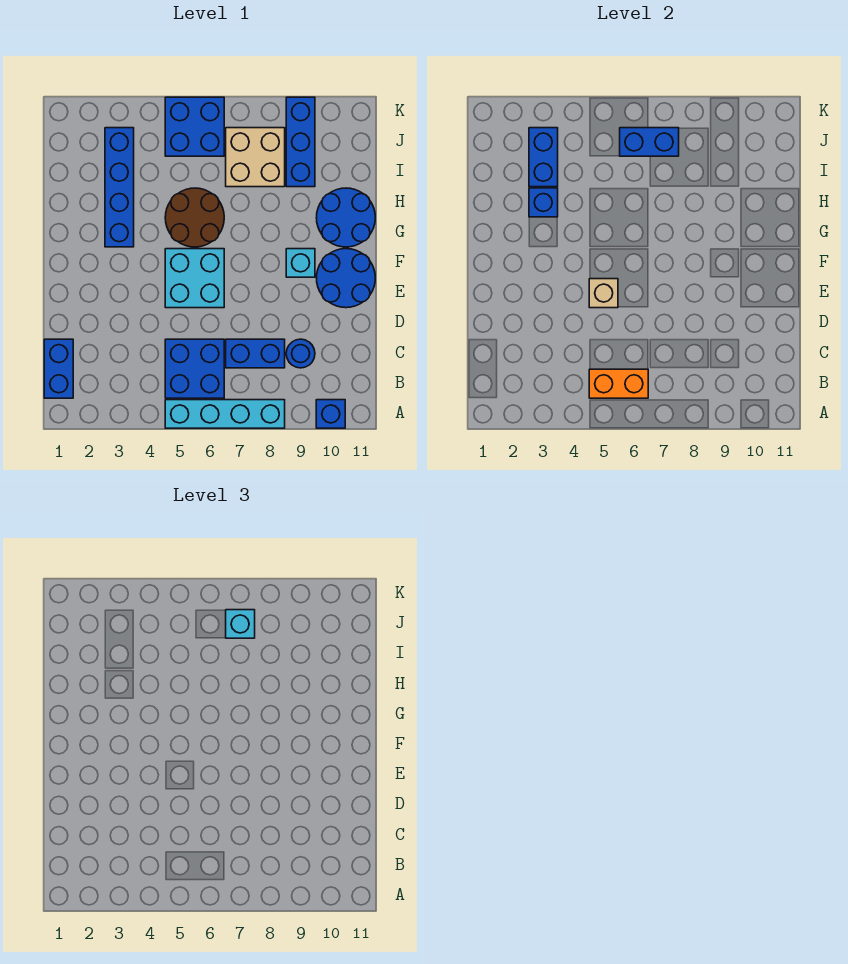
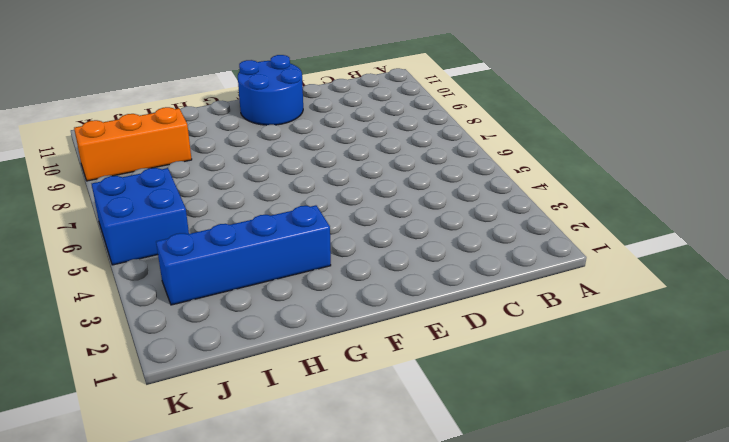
orange brick I9:K9 level 1 -> blue brick I9:K9 level 1
none -> cyan brick A5:A8 level 1
none -> blue brick A10 level 1
none -> blue brick B1:C1 level 1

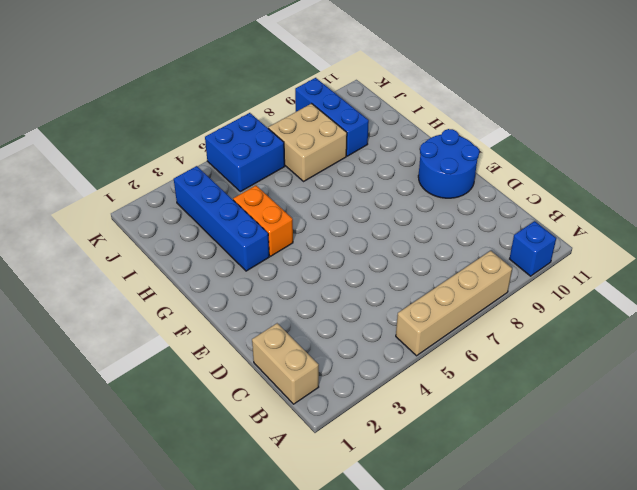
tan brick A5:A8 level 1 -> cyan brick A5:A8 level 1
tan brick B1:C1 level 1 -> blue brick B1:C1 level 1
orange brick G4:H4 level 1 -> orange brick B5:B6 level 2
none -> blue brick B5:C6 level 1
none -> blue brick C7:C8 level 1
none -> blue round brick C9 level 1

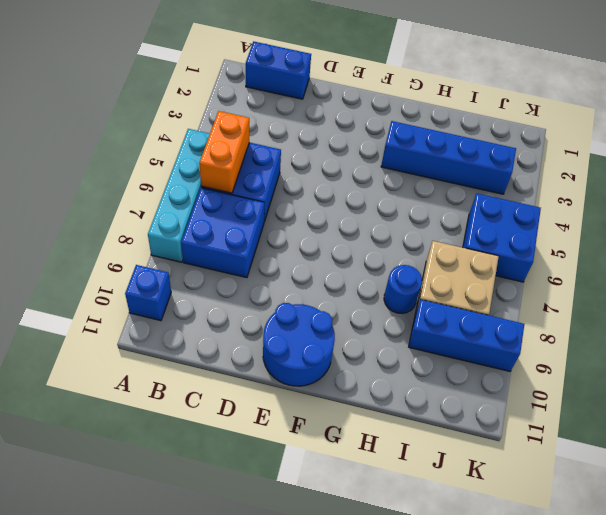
blue brick B7:C8 level 1 -> blue brick C7:C8 level 1
blue round brick H8 level 1 -> blue round brick C9 level 1
none -> cyan brick E5:F6 level 1
none -> cyan brick F9 level 1
none -> brown round brick G5:H6 level 1

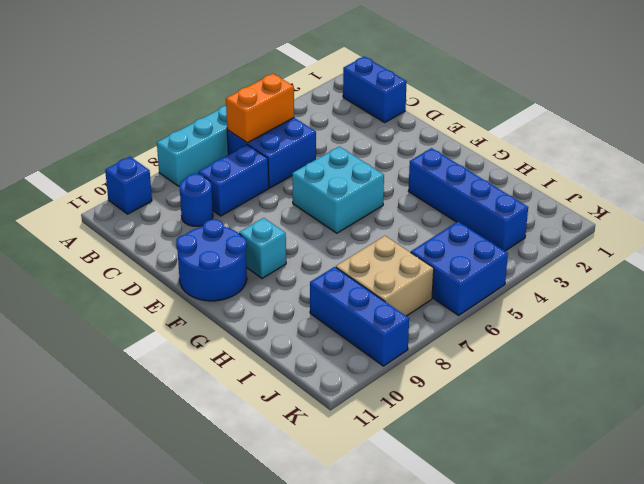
none -> brown round brick G5:H6 level 1
none -> blue round brick G10:H11 level 1
none -> tan brick E5 level 2

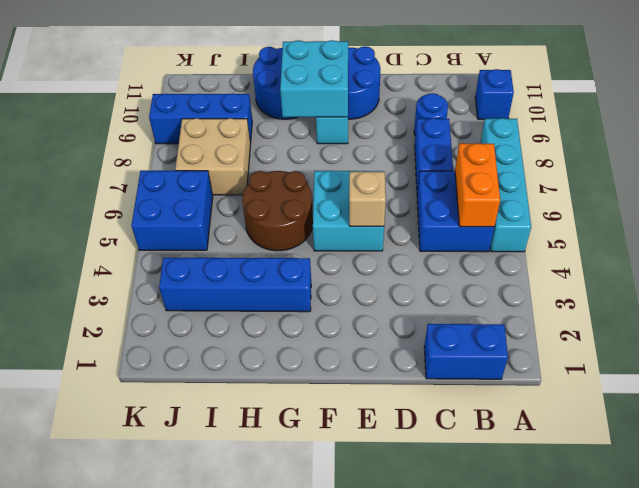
cyan brick F9:G10 level 2 -> none
none -> blue brick H3 level 2
none -> blue brick I3:J3 level 2
none -> blue brick J6:J7 level 2

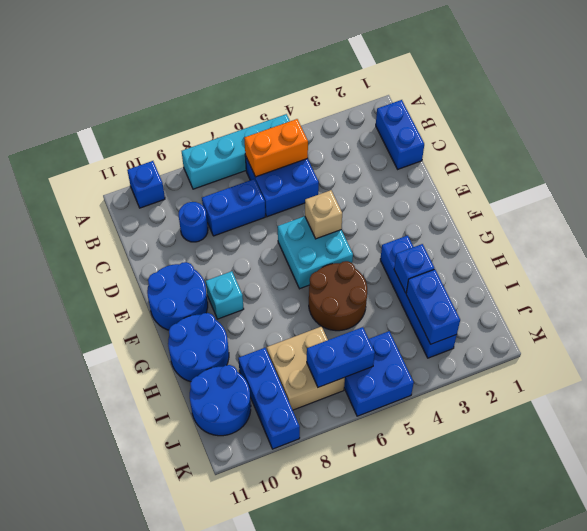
blue round brick I10:J11 level 1 -> none
none -> cyan brick J7 level 3

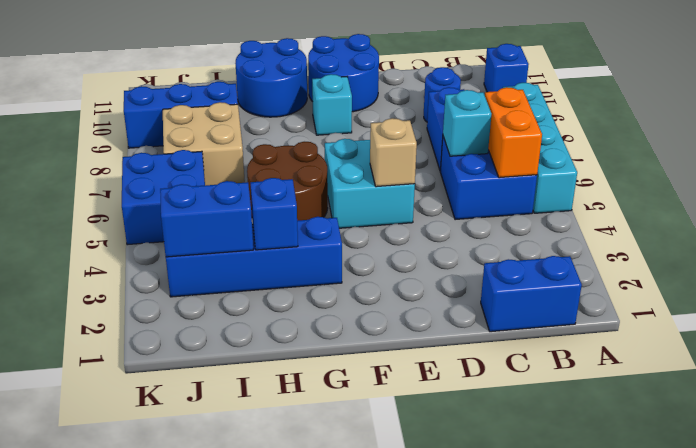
cyan brick C6 level 2 -> cyan brick J7 level 3
none -> blue brick J6:J7 level 2

